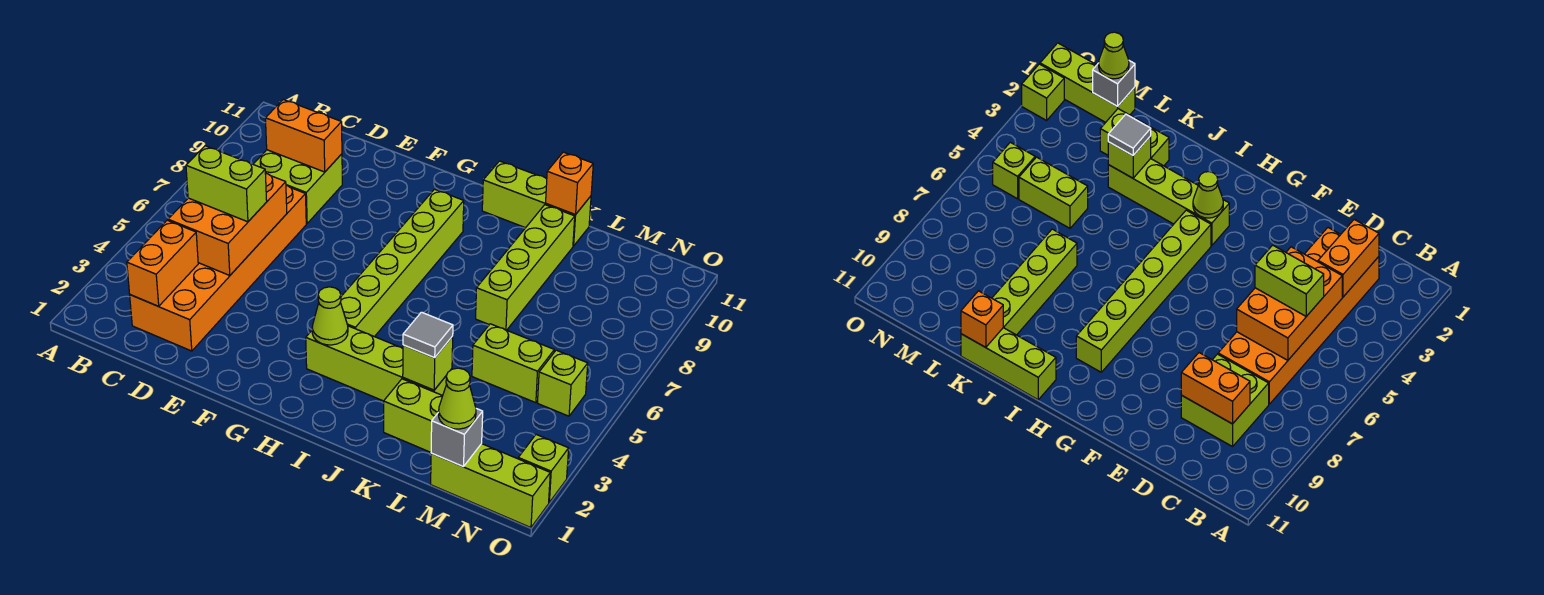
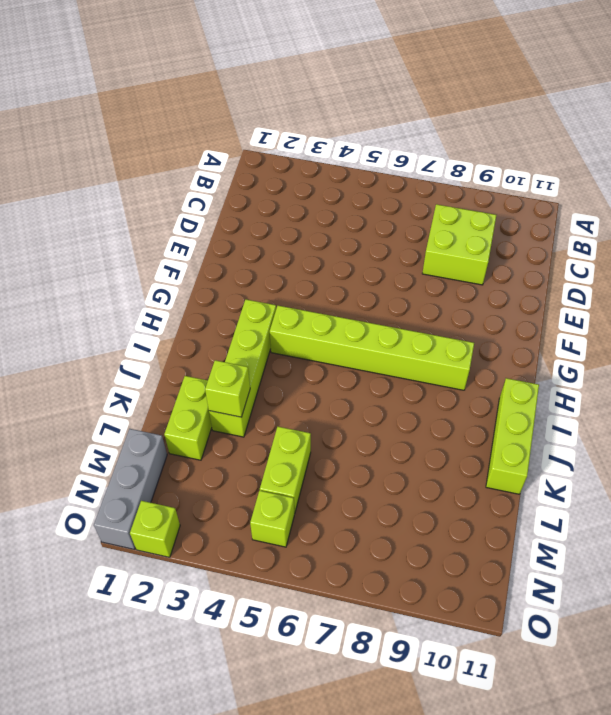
grey brick M1:O1 level 1 -> lime brick M1:O1 level 1
none -> orange brick C2:D7 level 1
none -> lime brick K7:K10 level 1
none -> orange brick C2:C3 level 2

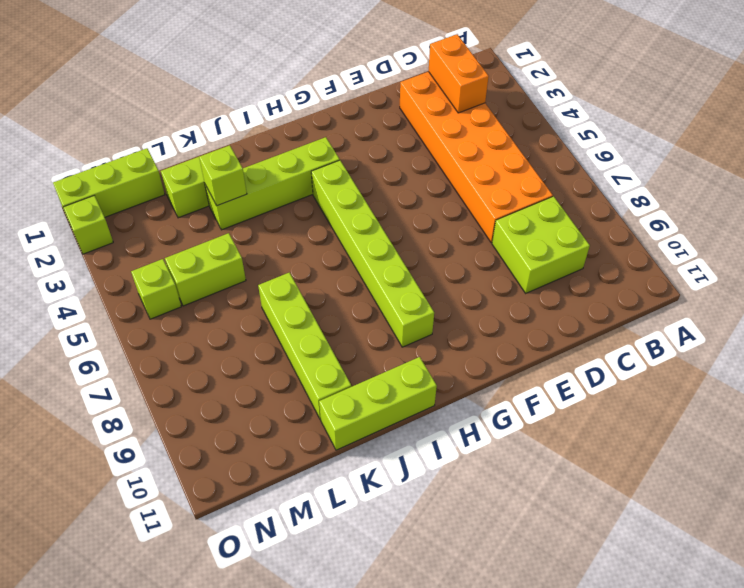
none -> orange brick C4:D6 level 2
none -> orange brick C9:D9 level 2
none -> lime cone H3 level 2

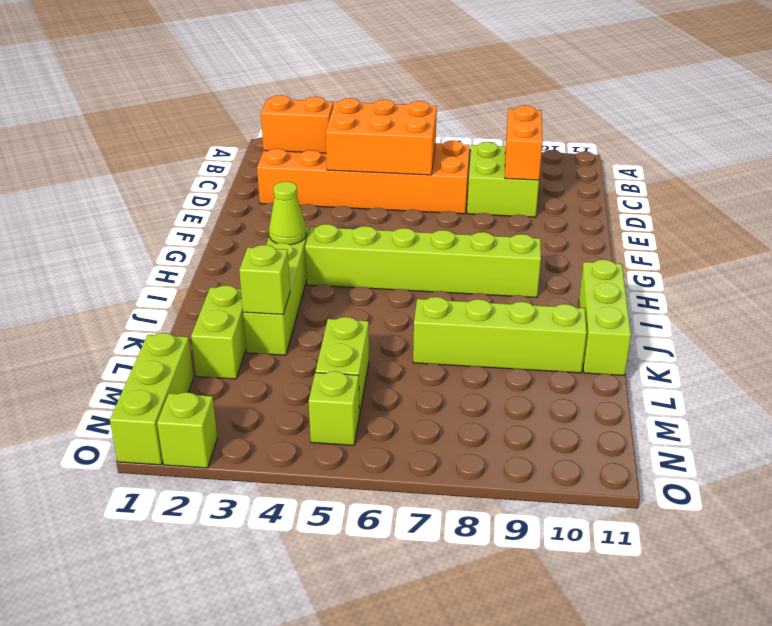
none -> orange brick K11 level 2
none -> grey brick M1 level 2
none -> lime brick C5:D5 level 3

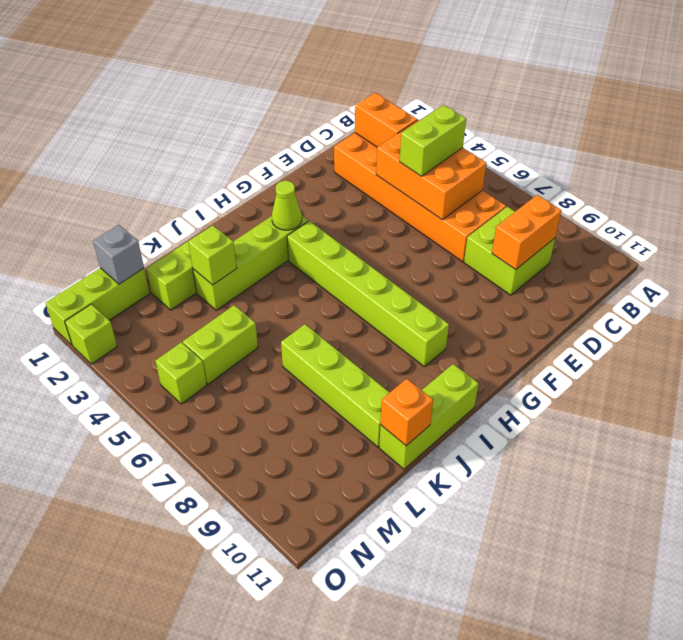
none -> grey tile K3 level 3
none -> lime cone M1 level 3

